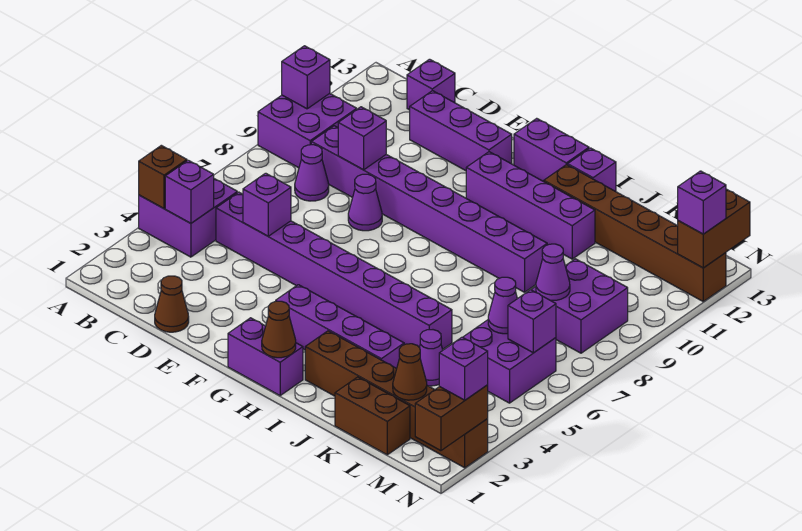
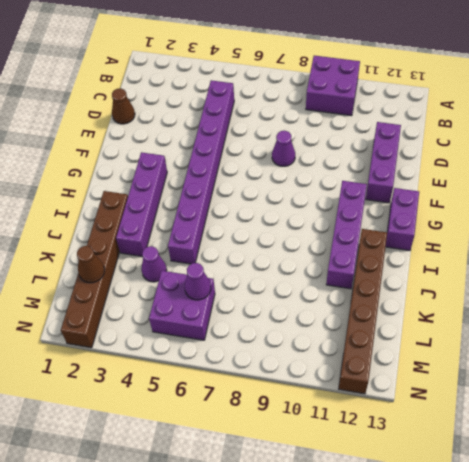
none -> purple brick A4:B5 level 1
none -> purple cone C8 level 1
none -> purple brick C9:J9 level 1
none -> purple brick C13 level 1

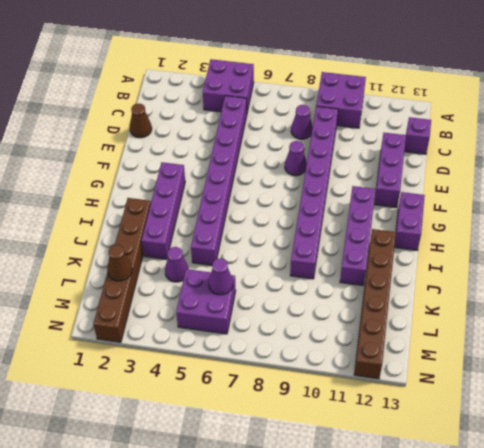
none -> purple brick G1:H1 level 1
none -> purple brick I13 level 1
none -> brown brick K1:L1 level 1
none -> purple brick L8:M9 level 1

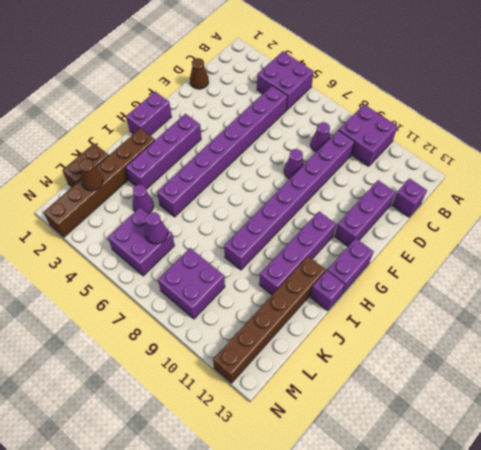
none -> brown brick A4 level 2
none -> purple brick A10 level 2
none -> purple brick B4 level 2
none -> purple brick D5 level 2

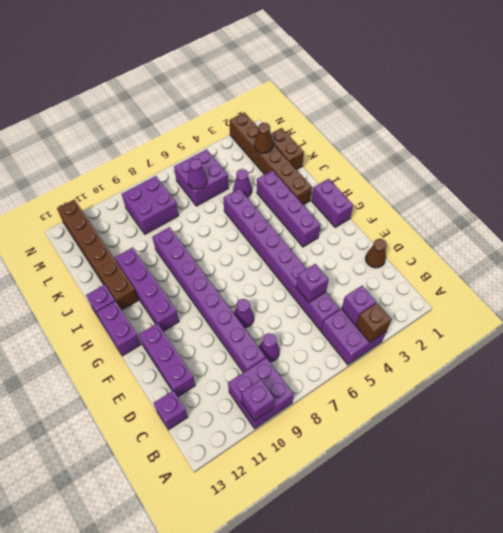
none -> purple brick D9 level 2
none -> brown cone H1 level 2
none -> purple cone L8 level 2
none -> purple brick M6 level 2

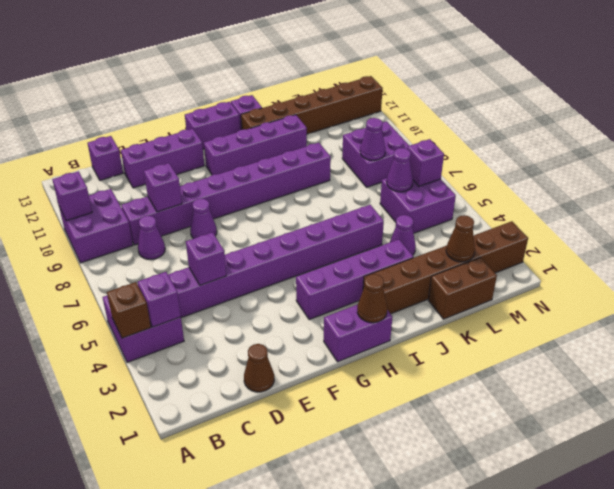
none -> brown brick N1:N2 level 2
none -> brown brick N12:N13 level 2
none -> purple brick N2 level 3
none -> purple brick N12 level 3

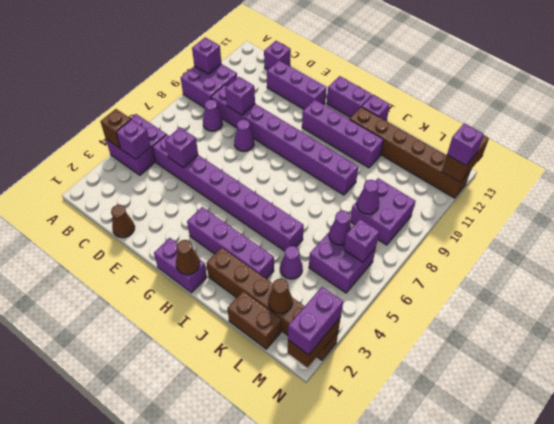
purple brick N1:N2 level 3 -> purple brick N2 level 3

